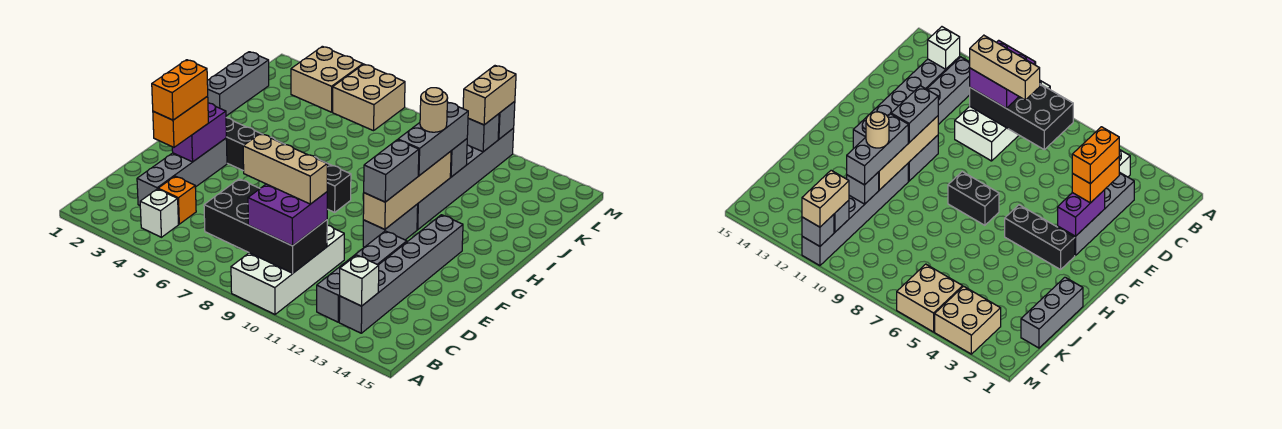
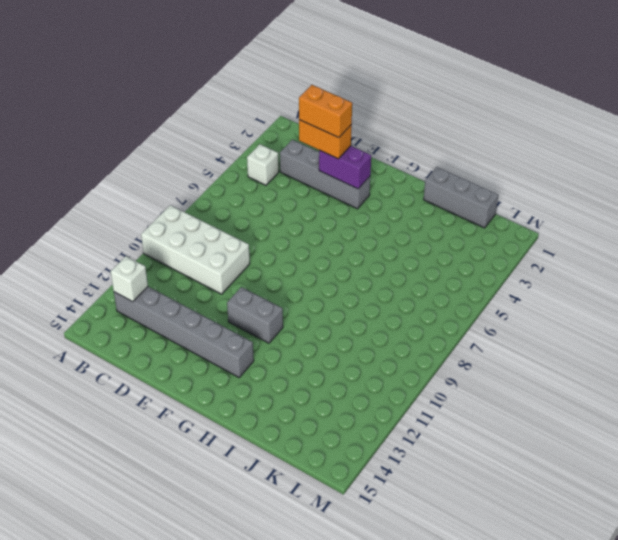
none -> grey brick B12:E12 level 1
none -> orange brick C4 level 1
none -> black brick G3:G5 level 1

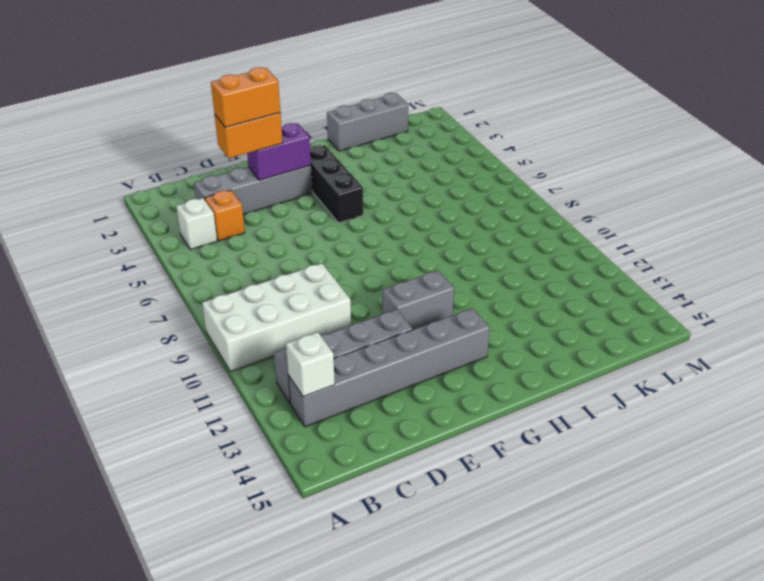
none -> black brick G7:G8 level 1
none -> grey brick H11:M11 level 1
none -> tan brick L3:M4 level 1

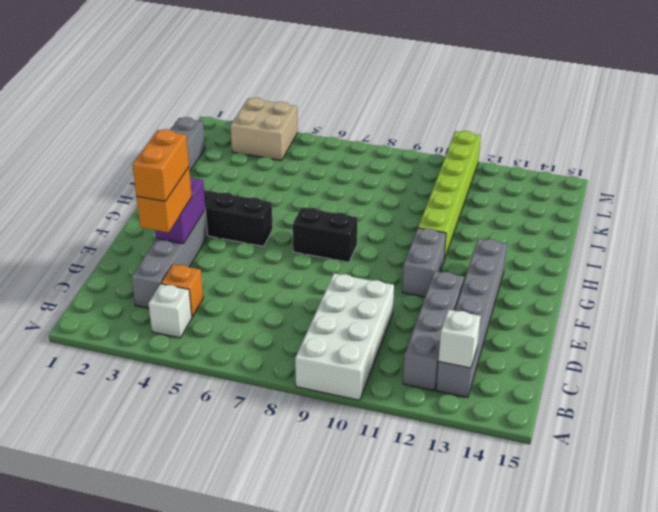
lime brick H11:M11 level 1 -> grey brick H11:M11 level 1
none -> tan brick L5:M6 level 1
none -> black brick B7:C10 level 2
none -> tan brick F11:I11 level 2

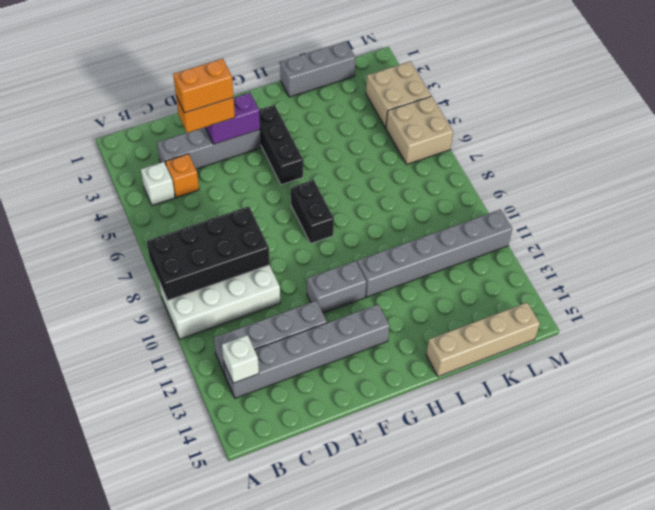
black brick A8:D9 level 2 -> black brick B7:C10 level 2
tan brick I15:L15 level 1 -> tan brick F11:I11 level 2
none -> grey brick J11 level 2
none -> grey brick L11 level 2
none -> grey brick M11 level 2

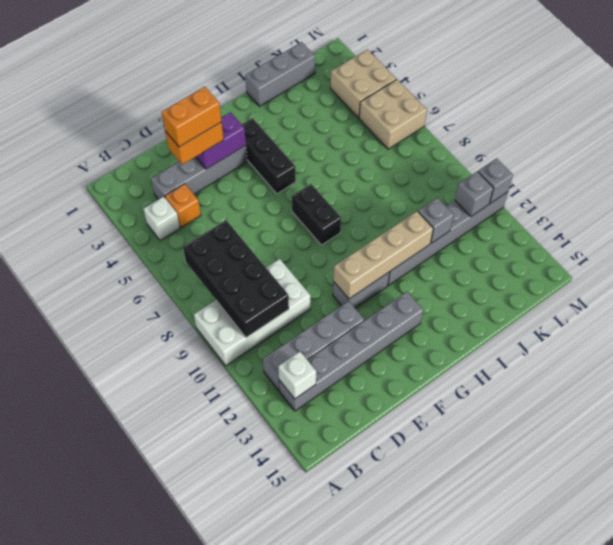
none -> purple brick B9:C10 level 3
none -> grey brick F11:G11 level 3
none -> grey brick H11:J11 level 3

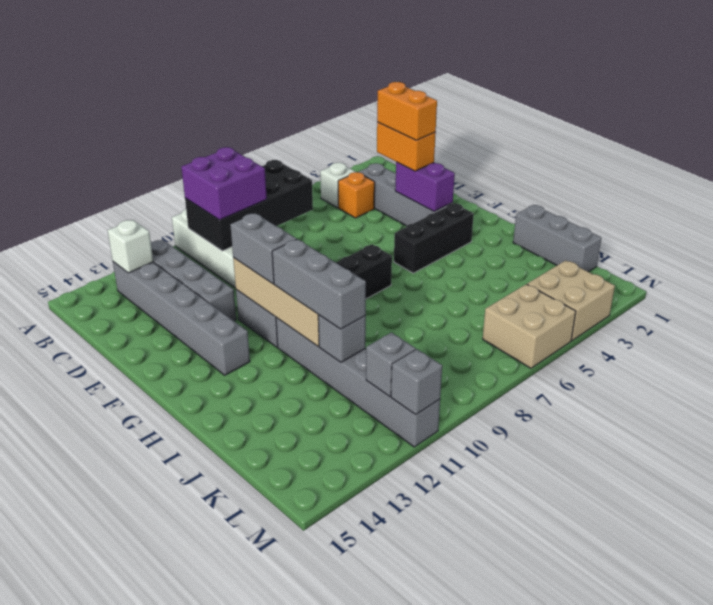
none -> tan brick L11:M11 level 3
none -> tan brick C8:C10 level 4
none -> tan round brick I11 level 4

